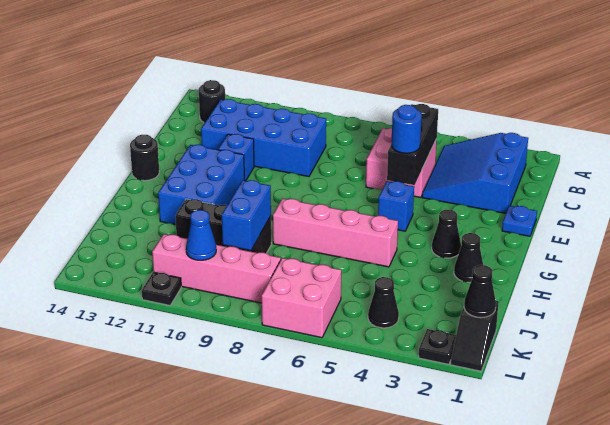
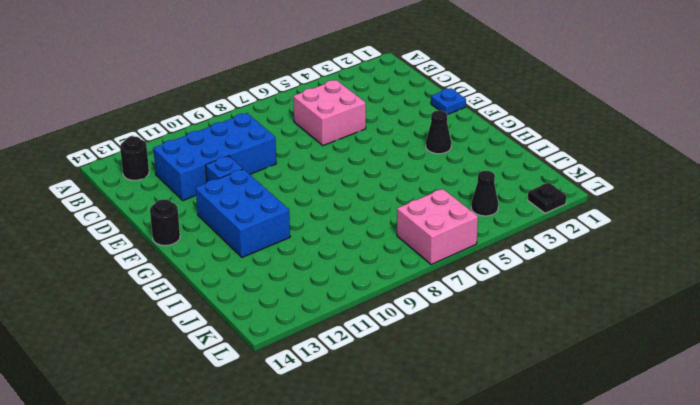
none -> blue slope B2:D4 level 1 top 2
none -> blue brick F5 level 1
none -> black cone H2 level 1

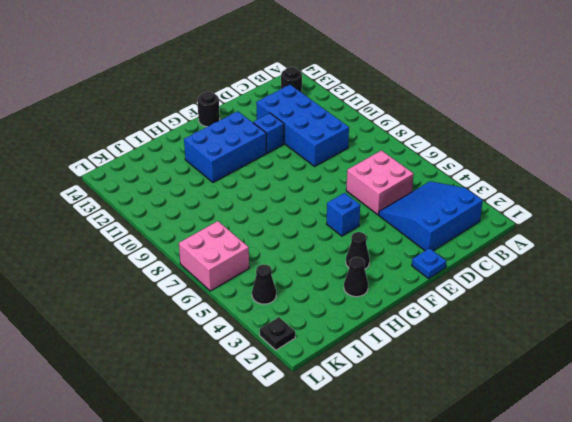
none -> pink brick H5:H8 level 1
none -> black brick I9:I11 level 1
none -> black slope K1:L1 level 1 top K

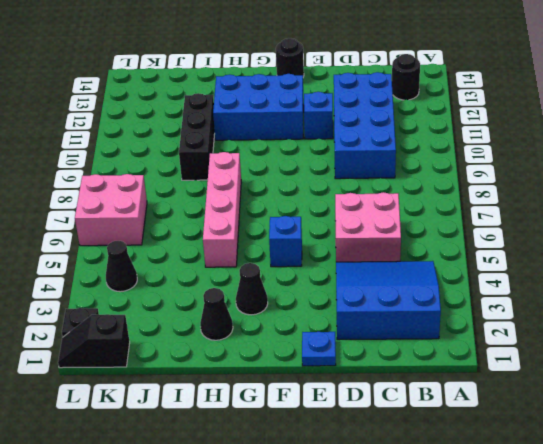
none -> pink brick K8:K11 level 1
none -> black plate L11 level 1
none -> black brick C5:E5 level 2

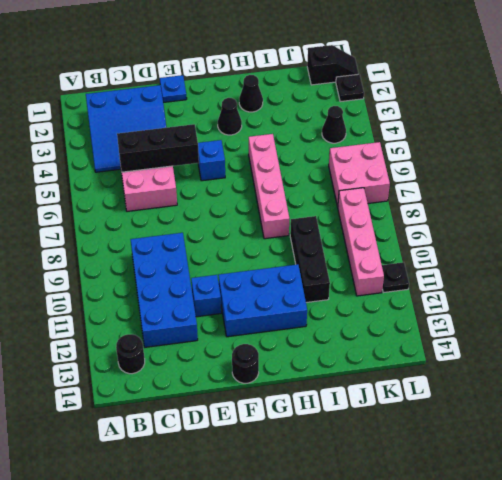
none -> blue brick I9:J9 level 2
none -> black cone K1 level 2
none -> blue cone K10 level 2

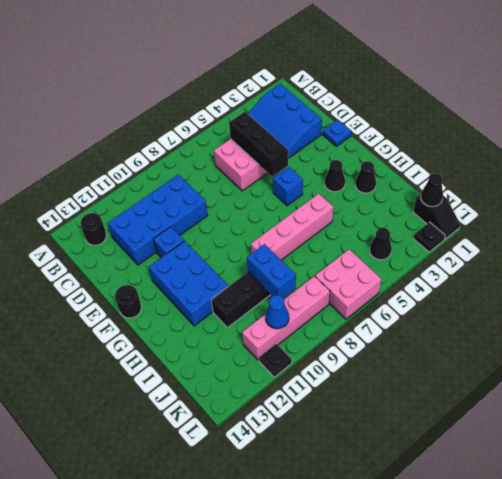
none -> blue round brick E5 level 3

